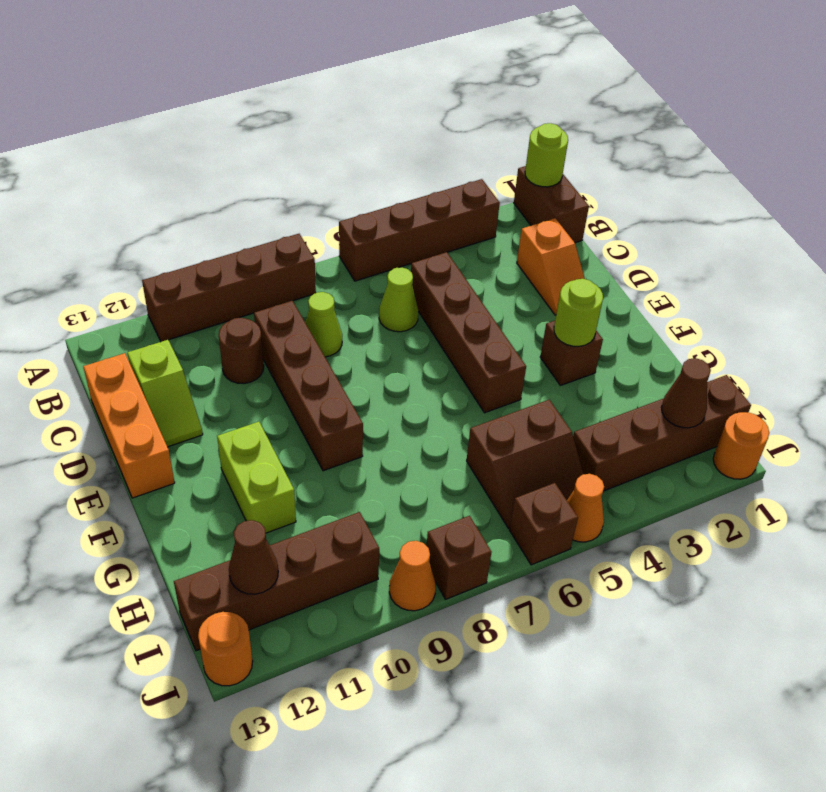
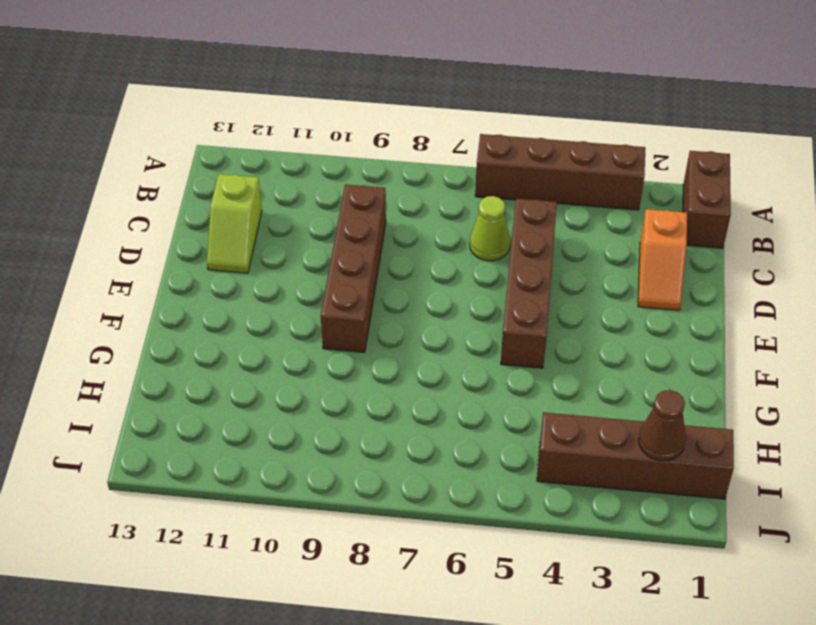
none -> brown brick A8:A11 level 1
none -> lime cone C8 level 1
none -> brown round brick C10 level 1

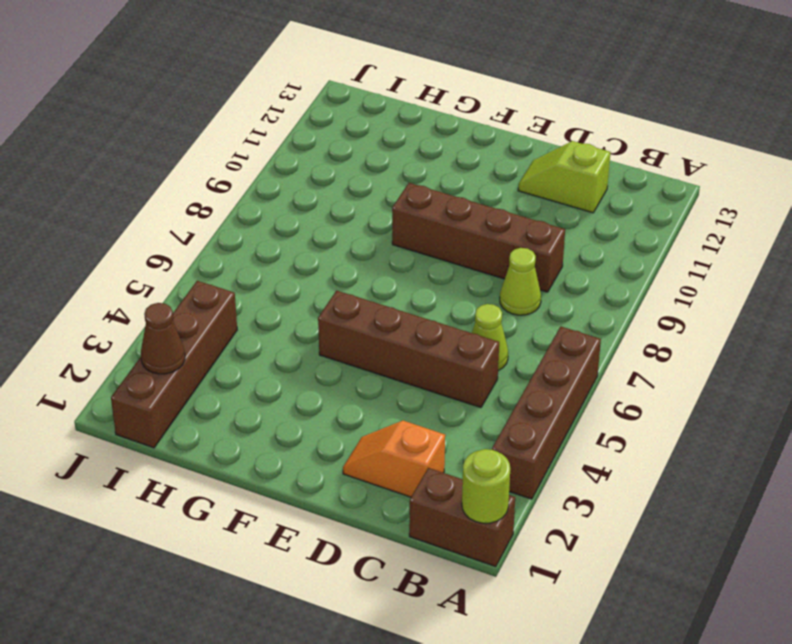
none -> brown brick A8:A11 level 1
none -> brown round brick C10 level 1
none -> orange brick C13:E13 level 1

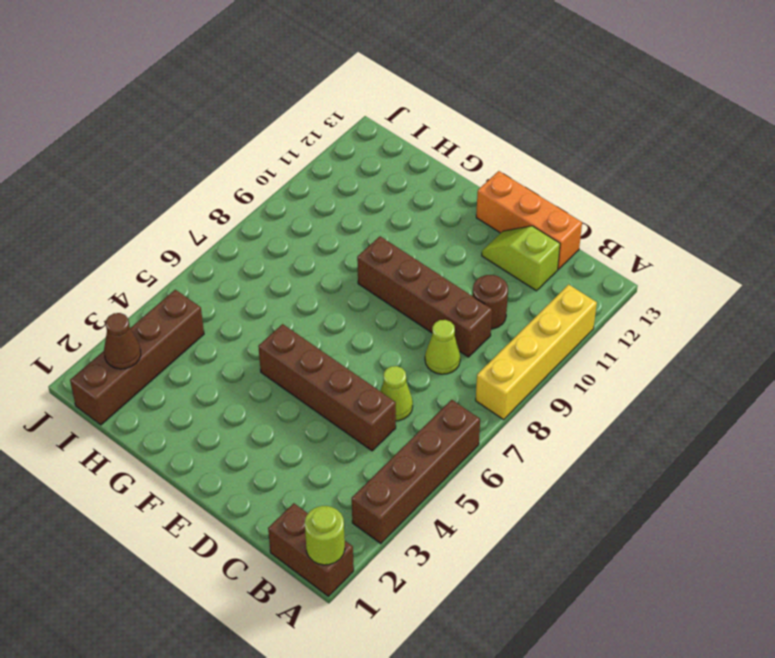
yellow brick A8:A11 level 1 -> brown brick A8:A11 level 1
none -> orange slope C2:D2 level 1 top C
none -> brown brick F3 level 1
none -> lime brick F11:G11 level 1

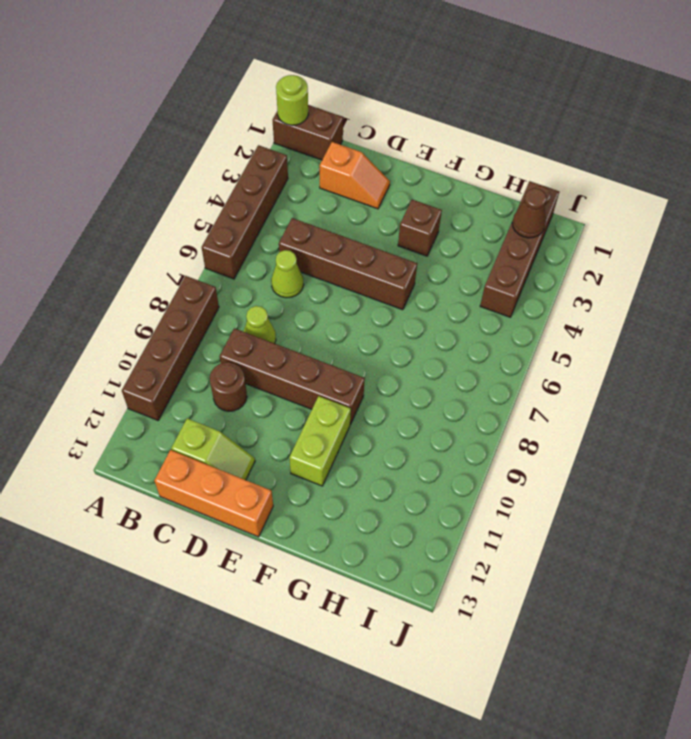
lime brick F10:F11 level 1 -> lime brick F11:G11 level 1
none -> brown slope H5:I6 level 1 top H
none -> brown brick I10:I13 level 1
none -> orange round brick J1 level 1

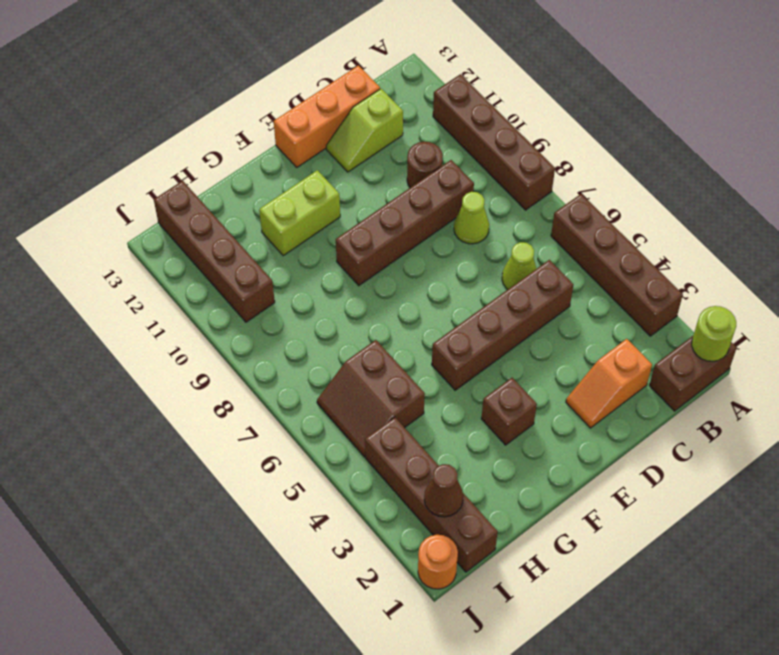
none -> orange cone J5 level 1
none -> brown brick J6 level 1
none -> brown brick J8 level 1

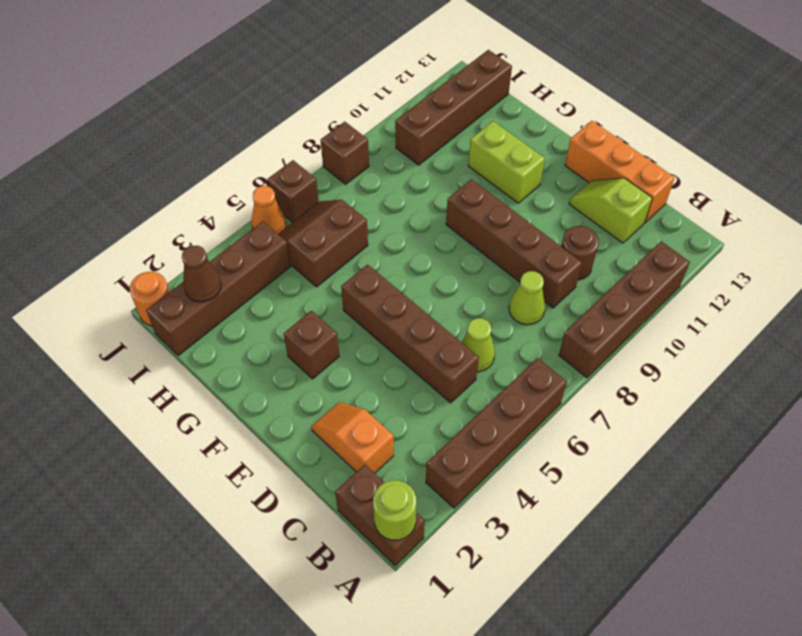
none -> orange cone J9 level 1
none -> orange round brick J13 level 1
none -> lime round brick F3 level 2

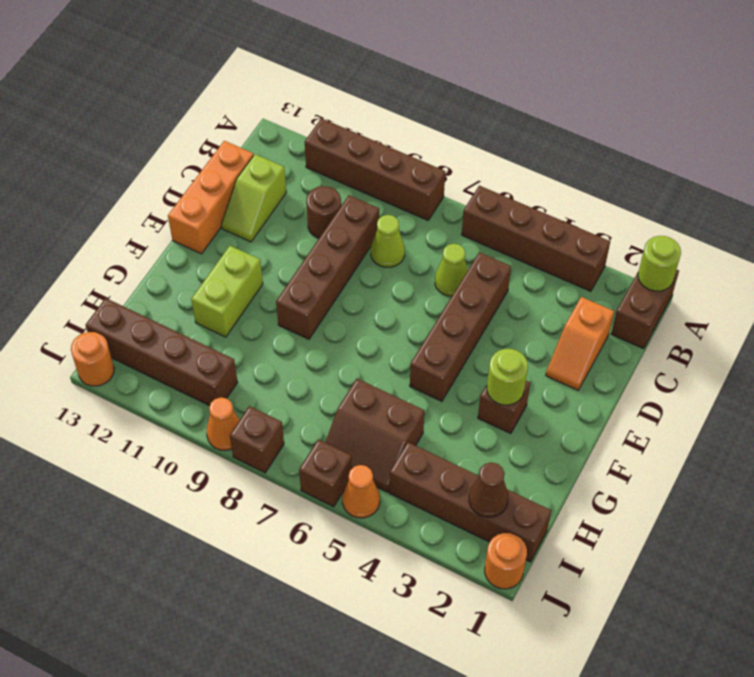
none -> brown cone I12 level 2

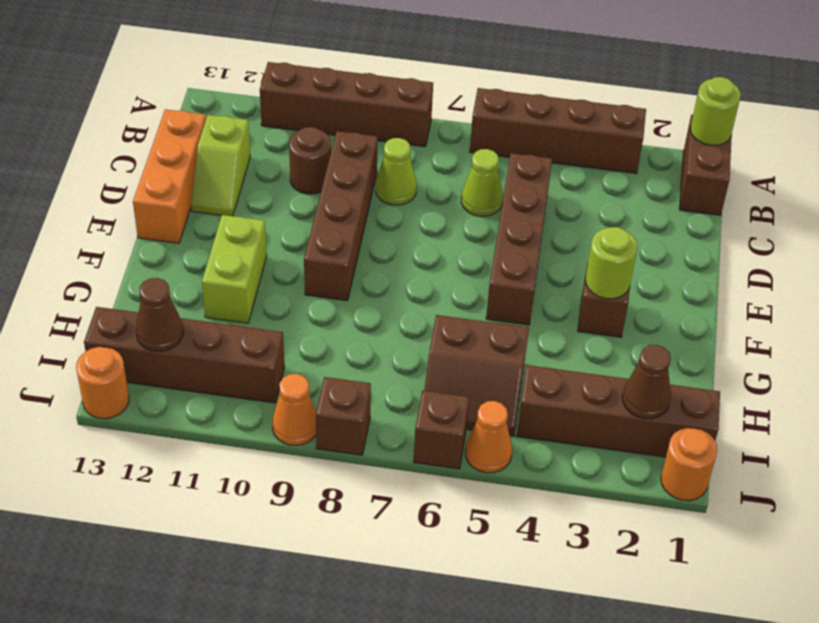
none -> orange slope C2:D2 level 1 top C

